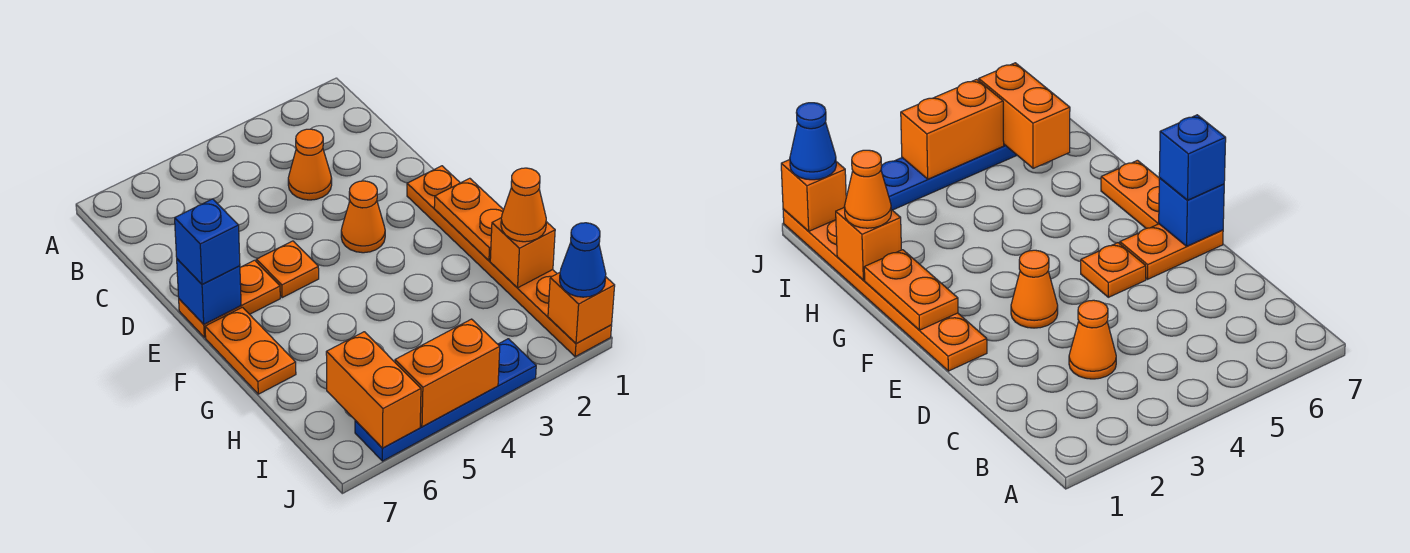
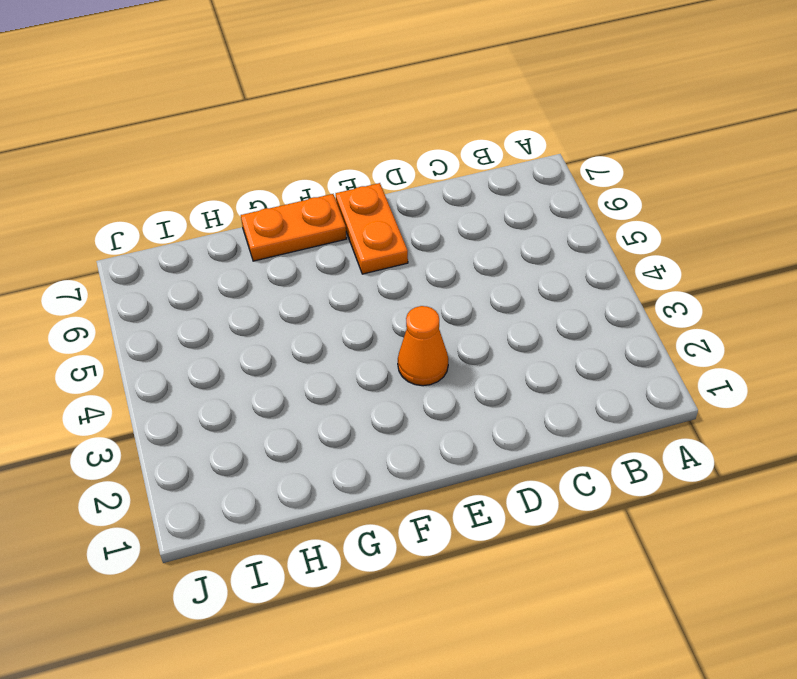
none -> orange cone C3 level 1
none -> orange plate E1:J1 level 1
none -> orange plate E5 level 1

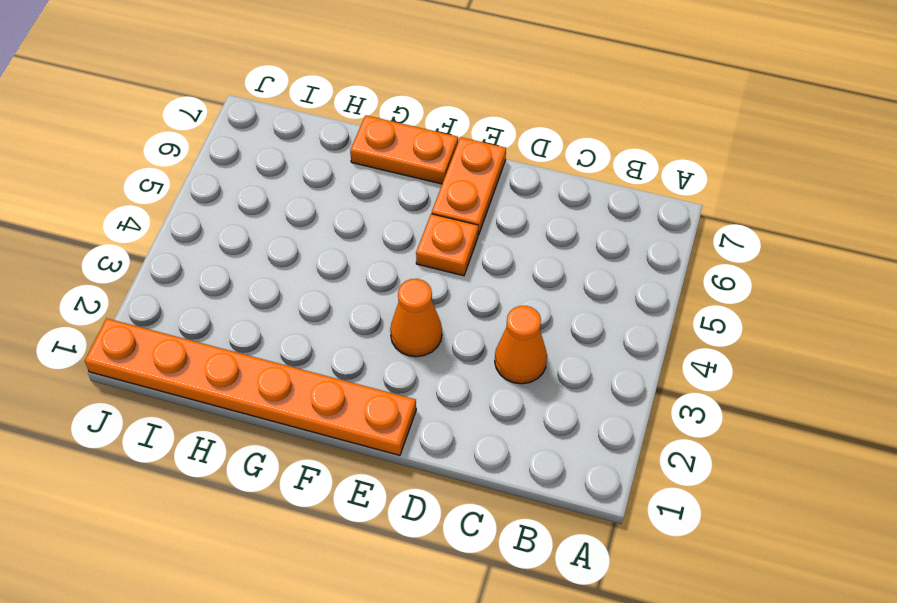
none -> blue plate J3:J6 level 1
none -> blue brick E7 level 2
none -> orange plate F1:G1 level 2

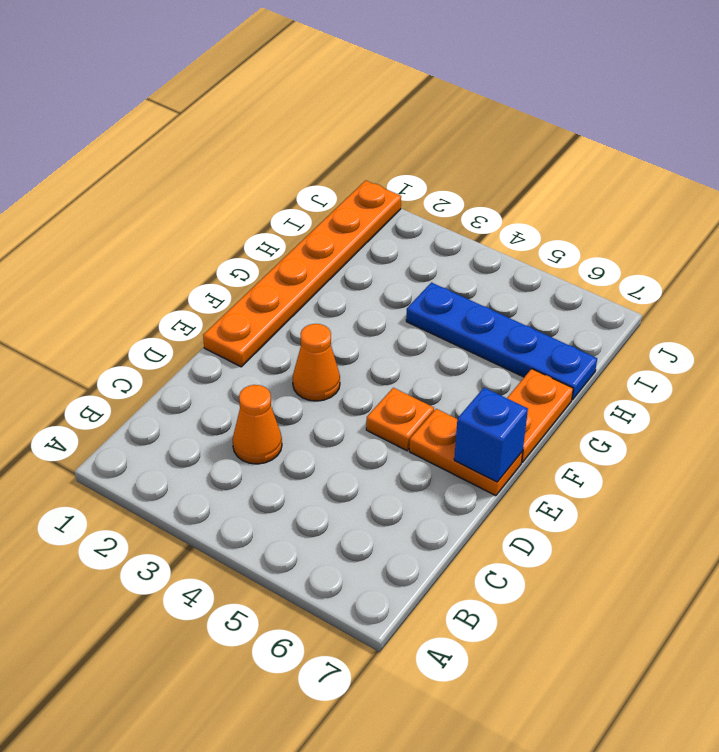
blue plate H4:H7 level 1 -> blue plate J3:J6 level 1
none -> orange plate F1:G1 level 2
none -> orange brick H1 level 2
none -> orange brick I6:J6 level 2

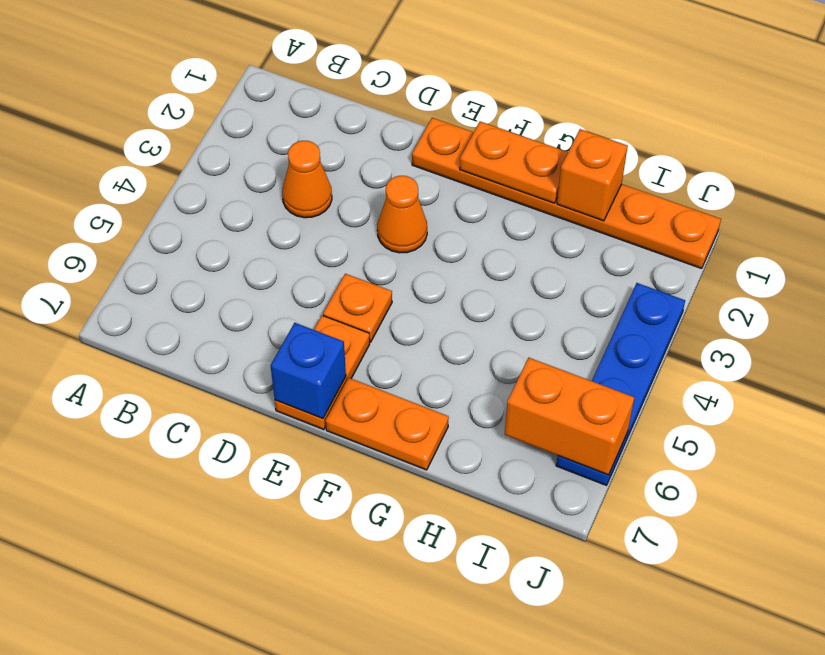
none -> orange brick J1 level 2
none -> orange brick J4:J5 level 2
none -> blue brick E7 level 3

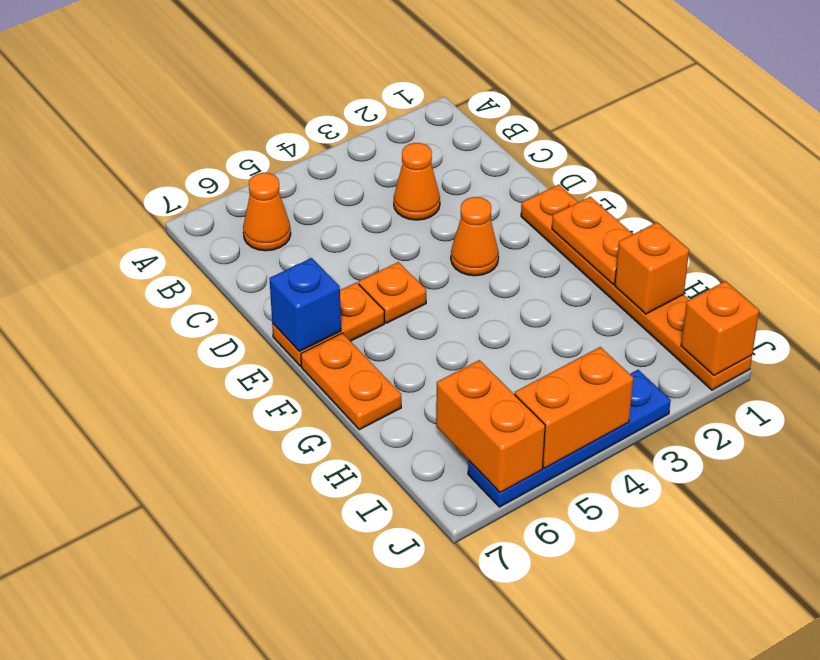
orange cone B6 level 1 -> orange cone H1 level 3
none -> blue brick E7 level 3
none -> blue cone J1 level 3

